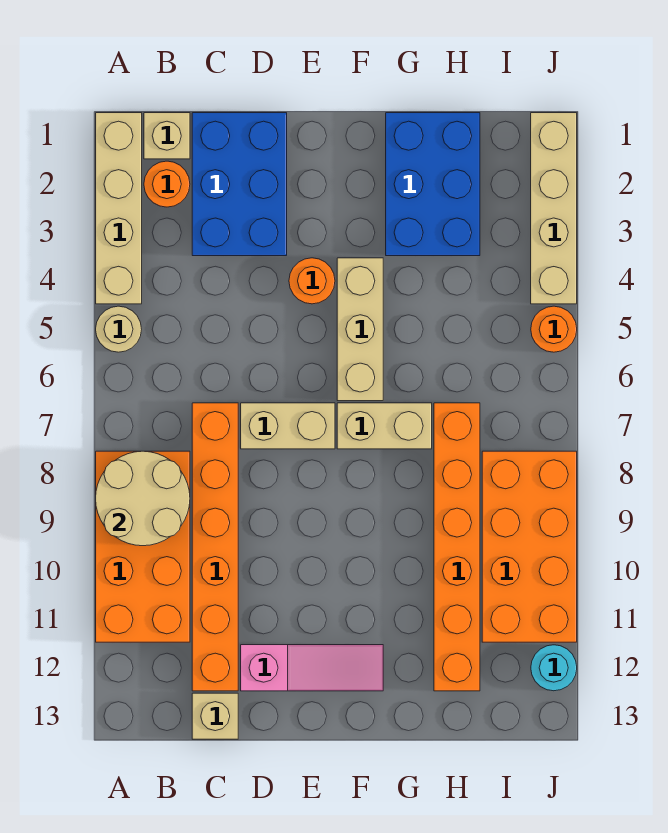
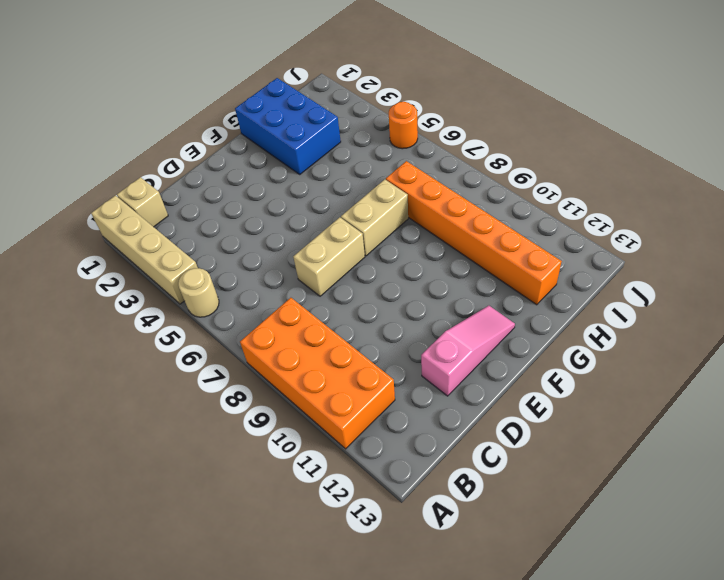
none -> orange round brick B2 level 1
none -> blue brick C1:D3 level 1
none -> orange brick C7:C12 level 1

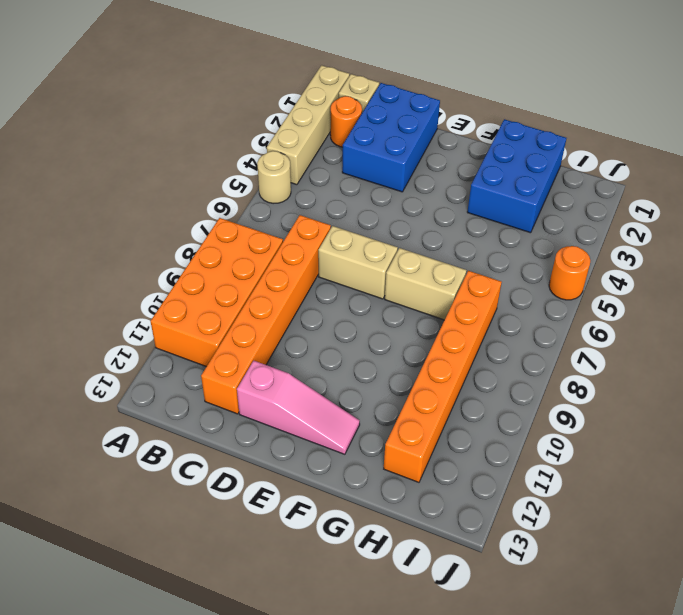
none -> tan brick C13 level 1
none -> orange round brick E4 level 1
none -> tan brick F4:F6 level 1

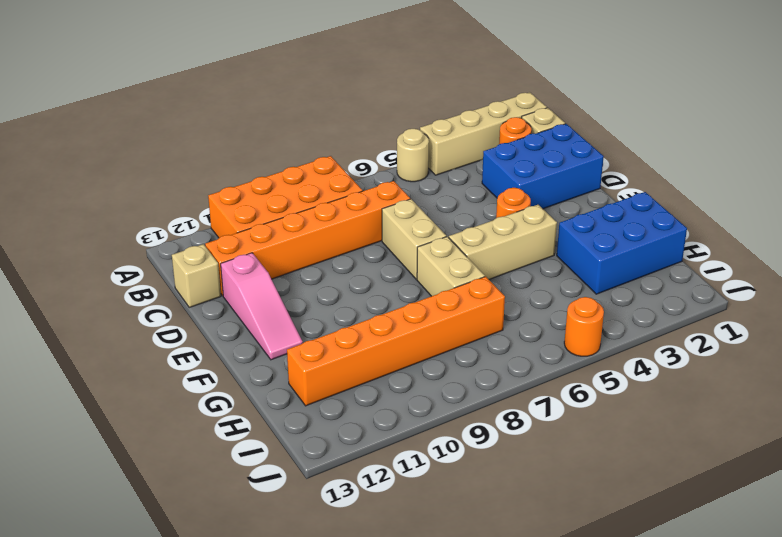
none -> orange brick I8:J11 level 1
none -> tan brick J1:J4 level 1
none -> cyan round brick J12 level 1

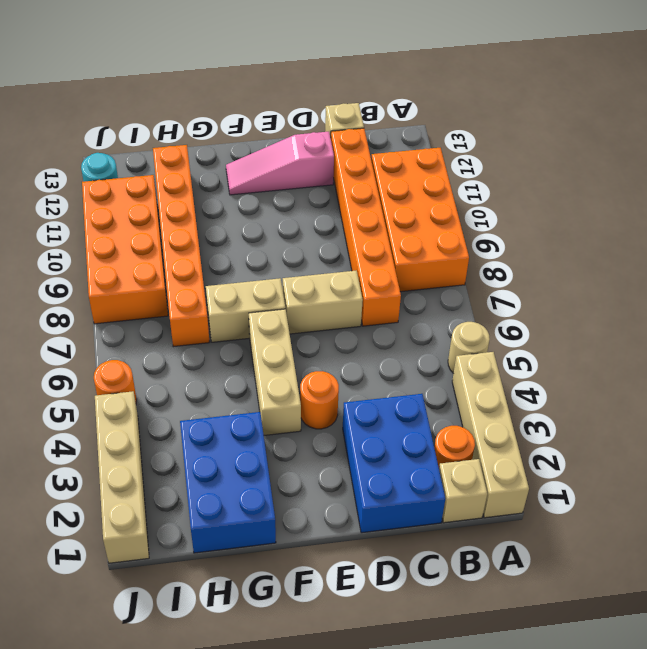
none -> tan round brick A8:B9 level 2

